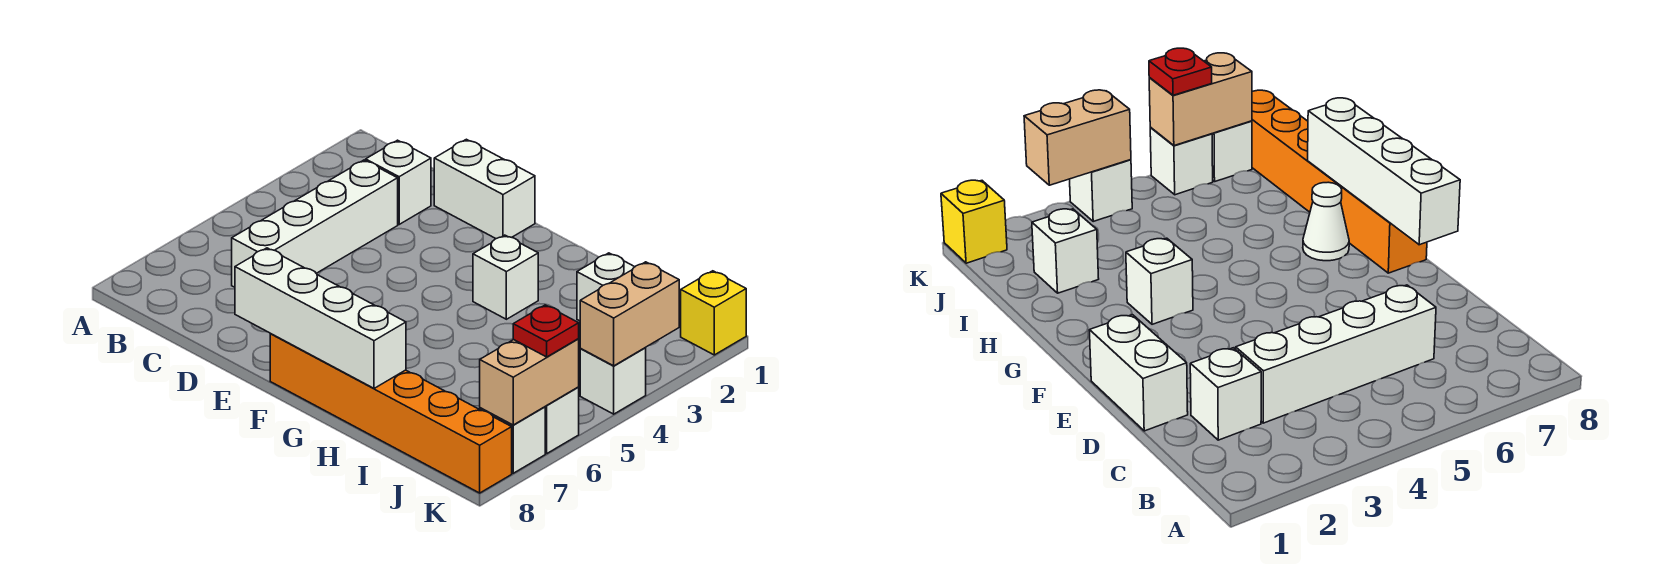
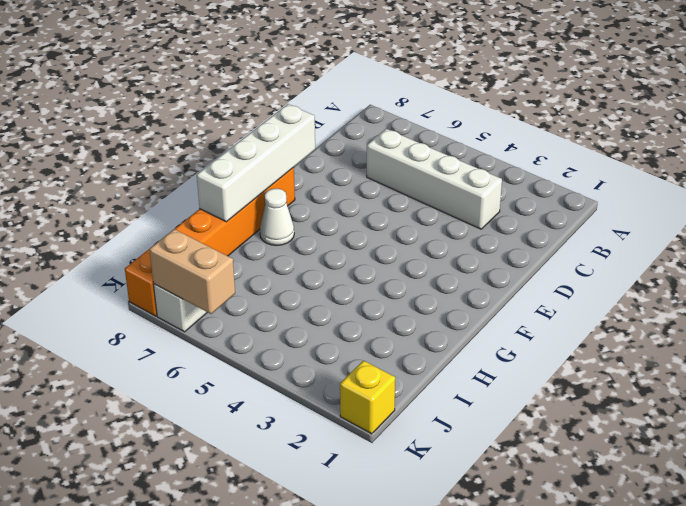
none -> white brick C2 level 1
none -> white brick D1:E1 level 1
none -> white brick G3 level 1

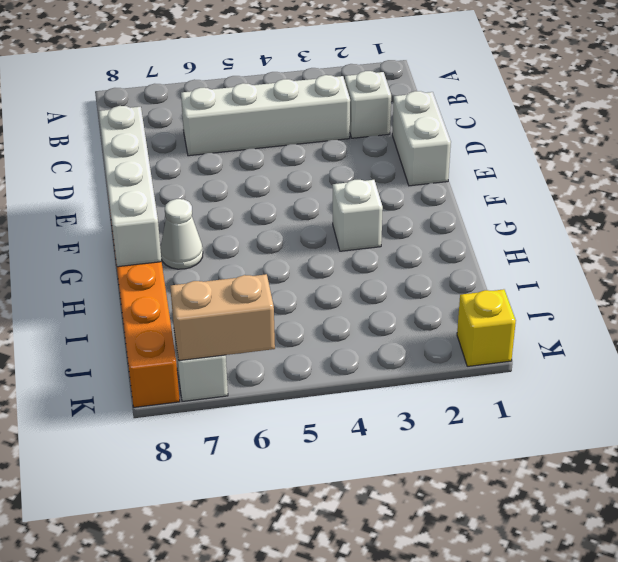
none -> white brick I2 level 1
none -> white brick K4 level 1
none -> white brick K6 level 1

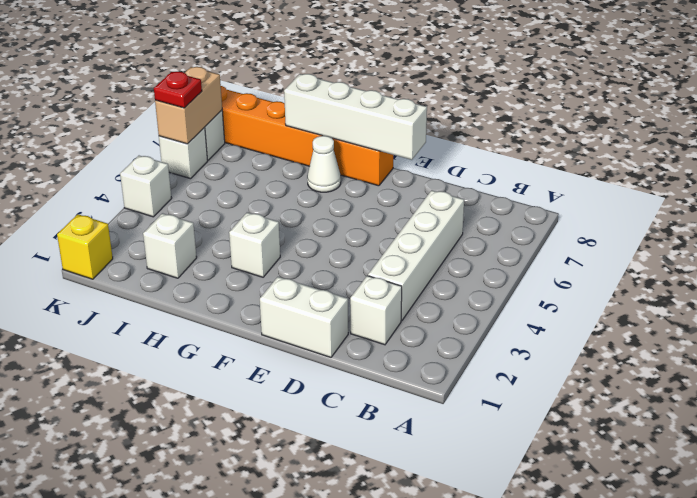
none -> tan brick K3:K4 level 2

